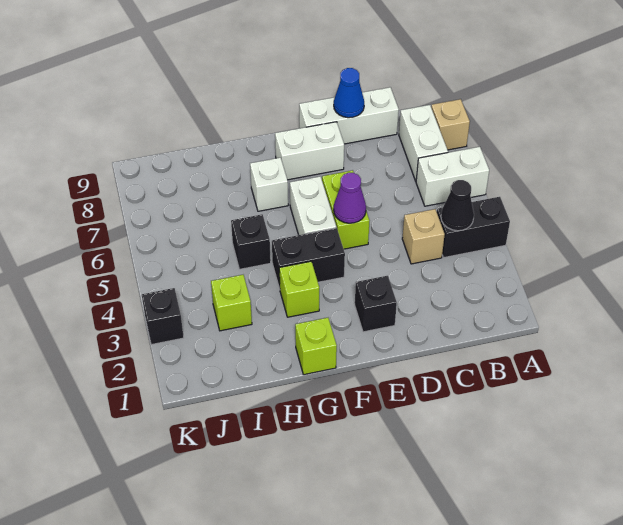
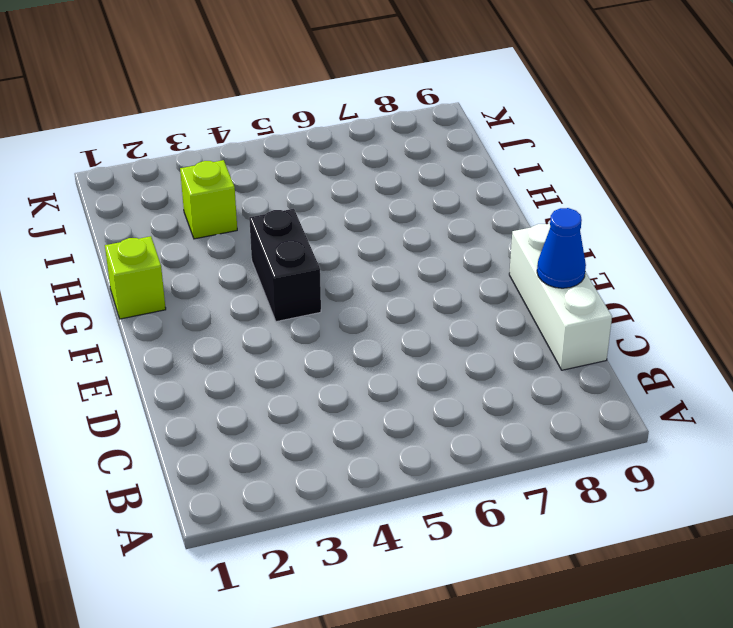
none -> black brick A4:B4 level 1
none -> white brick A6:B6 level 1
none -> tan brick A8 level 1

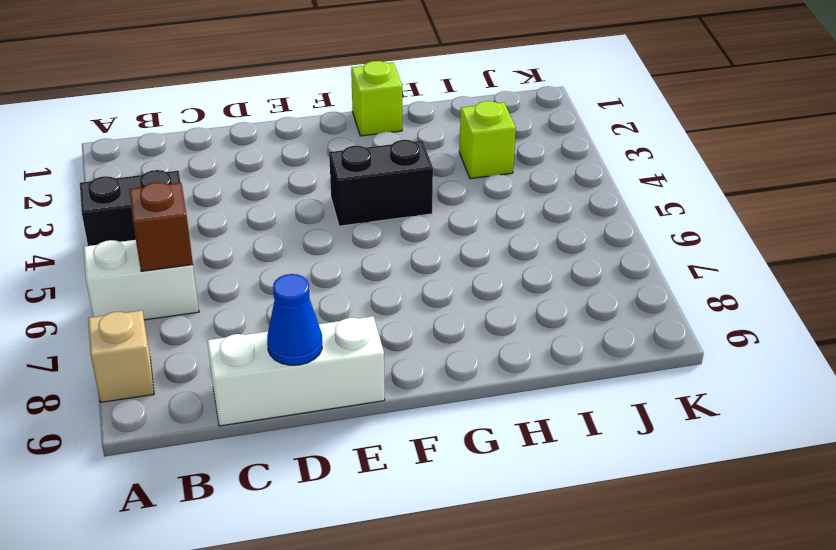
brown brick B6 level 2 -> none
none -> white brick B7:B8 level 1
none -> tan brick C4 level 1
none -> black brick E2 level 1

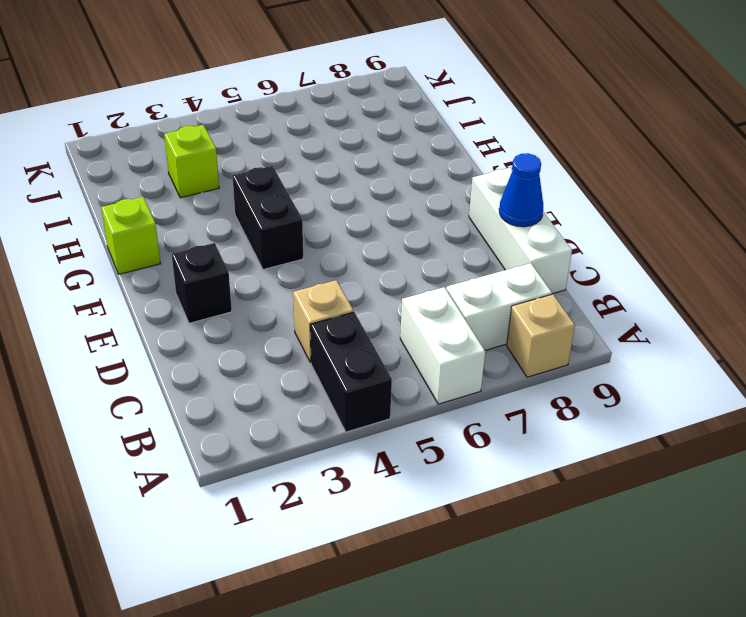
none -> lime brick E5:E6 level 1
none -> white brick E8:F8 level 1
none -> white brick F5:F6 level 1

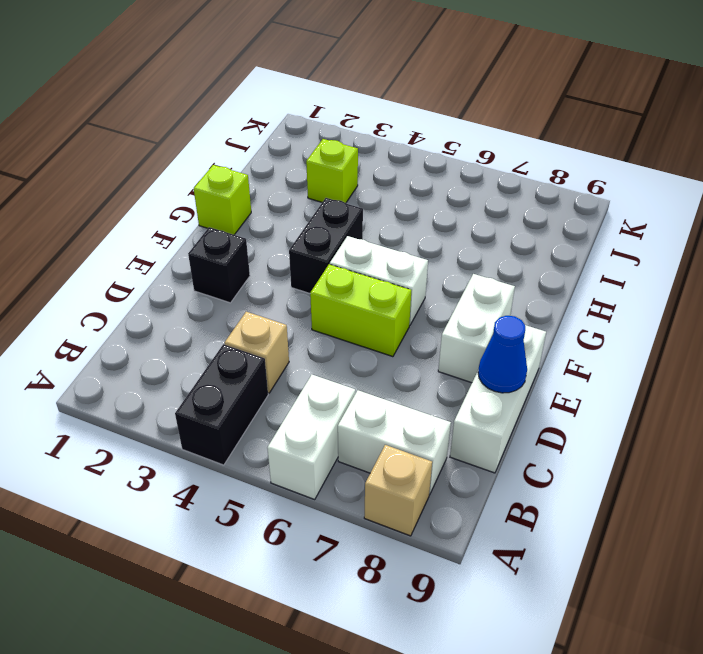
none -> lime brick G3 level 1
none -> white brick G7 level 1
none -> black brick H5 level 1

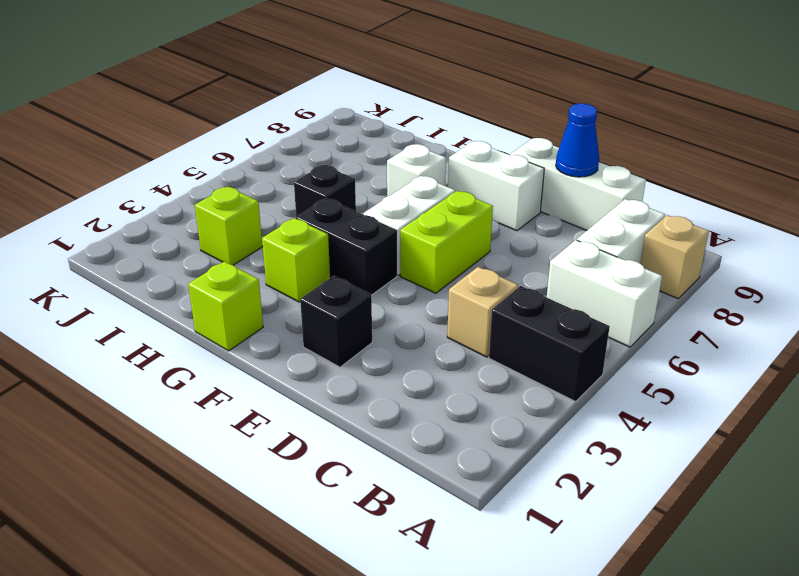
none -> black brick K3 level 1
none -> black cone B4 level 2
none -> purple cone E5 level 2

